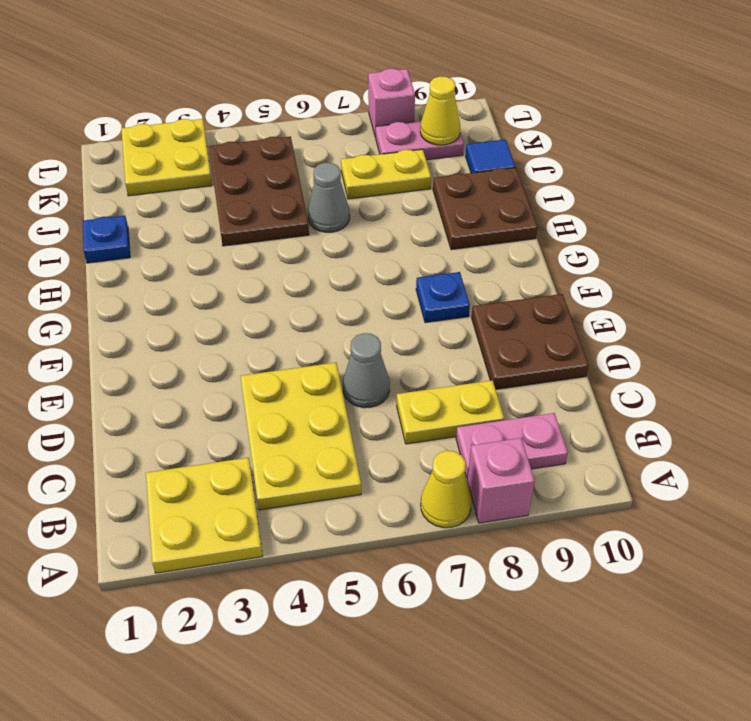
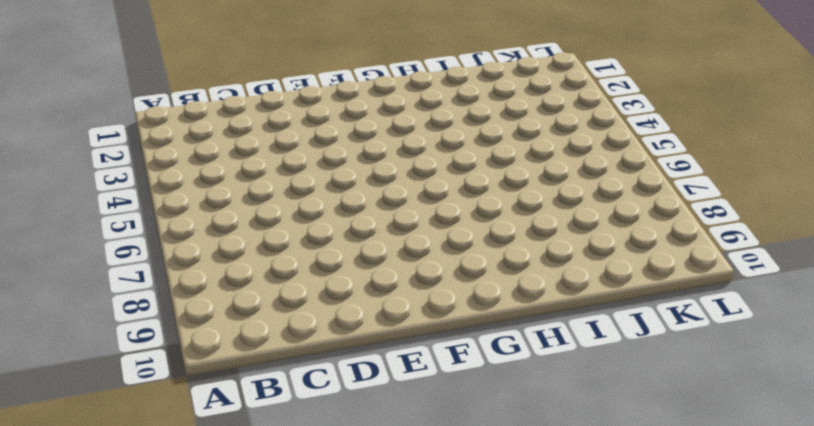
none -> yellow plate A2:B3 level 1
none -> yellow cone A7 level 1
none -> pink brick A8 level 1

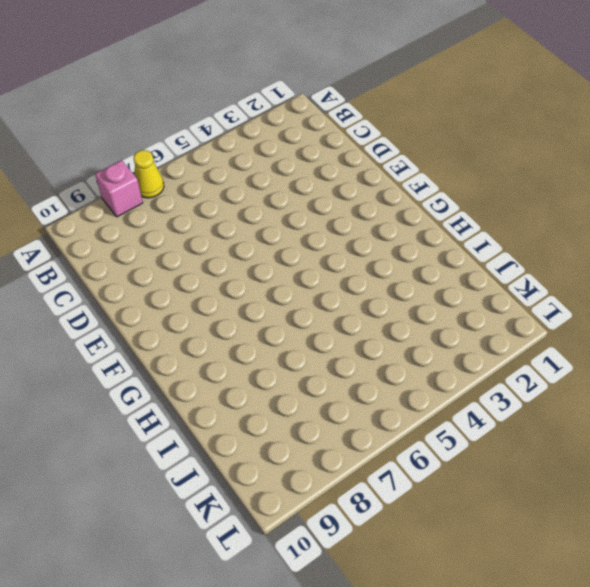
none -> yellow plate A2:B3 level 1
none -> yellow plate B4:D5 level 1
none -> pink plate B8:B9 level 1

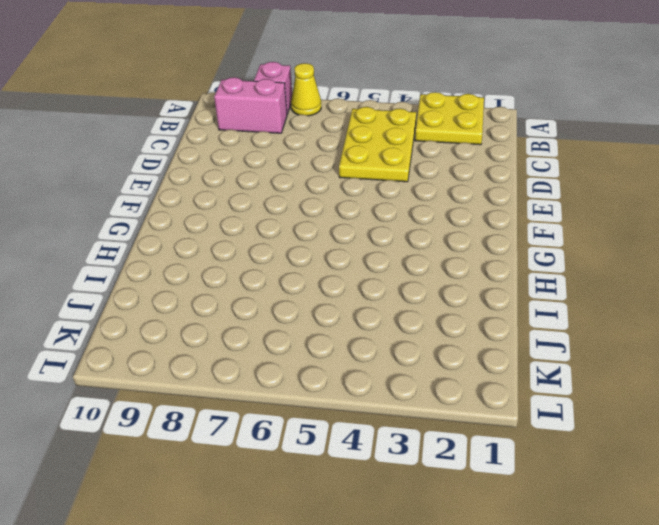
pink brick B8:B9 level 1 -> pink plate B8:B9 level 1
none -> yellow plate C7:C8 level 1
none -> grey cone D6 level 1
none -> brown plate D9:E10 level 1

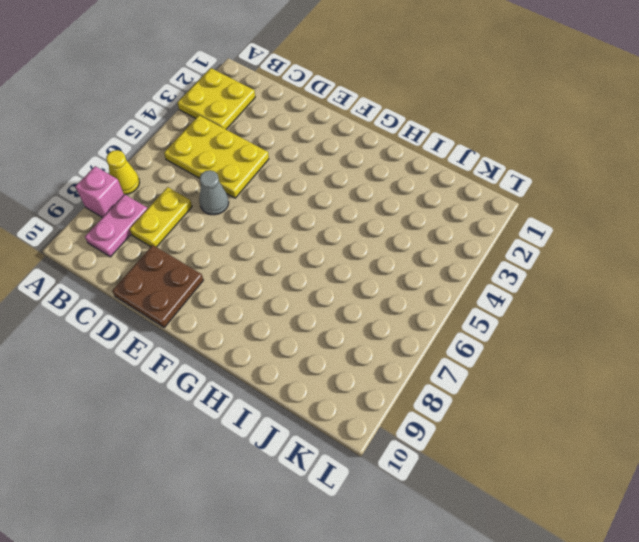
none -> blue plate F8 level 1
none -> brown plate H9:I10 level 1
none -> blue plate I1 level 1

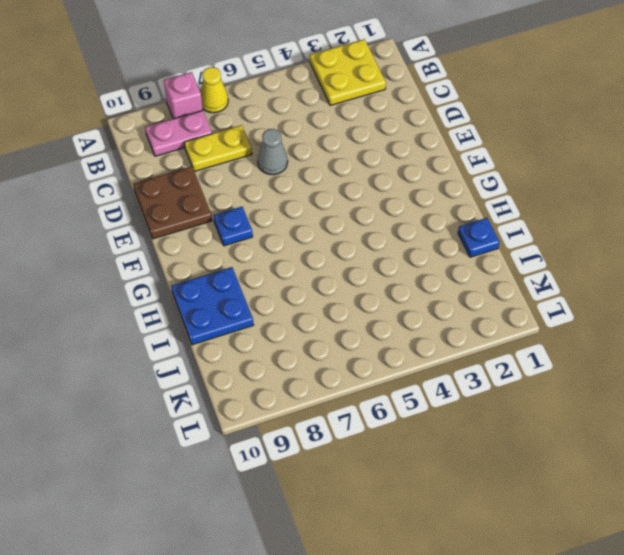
blue plate H9:I10 level 1 -> brown plate H9:I10 level 1
none -> yellow plate B4:D5 level 1
none -> brown plate I4:K5 level 1
none -> grey cone I6 level 1

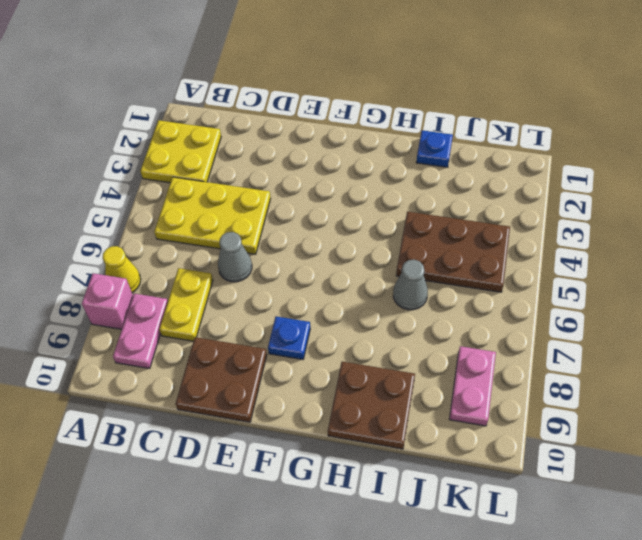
none -> yellow plate J7:J8 level 1
none -> blue tile J10 level 1
none -> yellow plate K2:L3 level 1

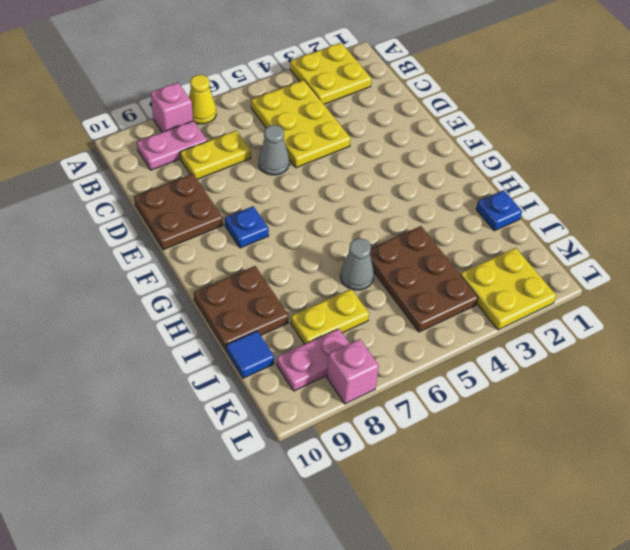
none -> yellow cone K9 level 2

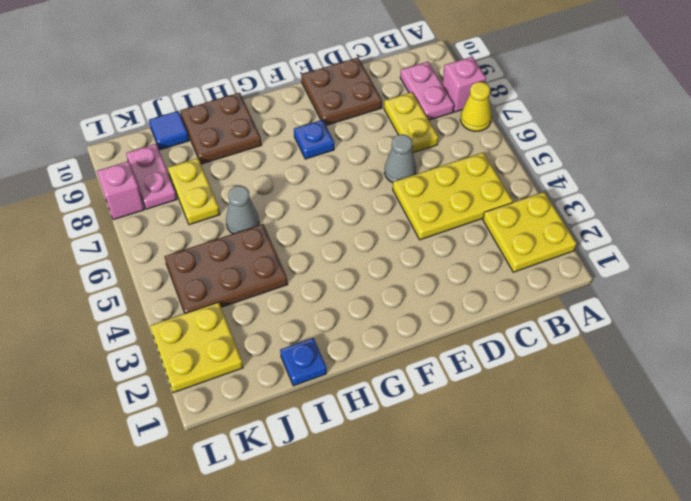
none -> yellow cone K9 level 2

